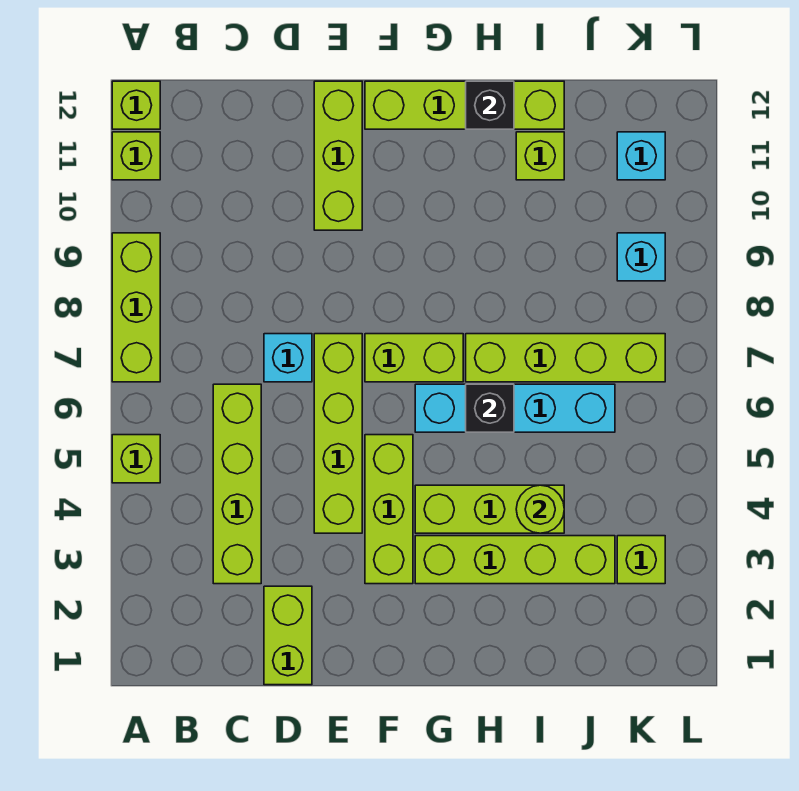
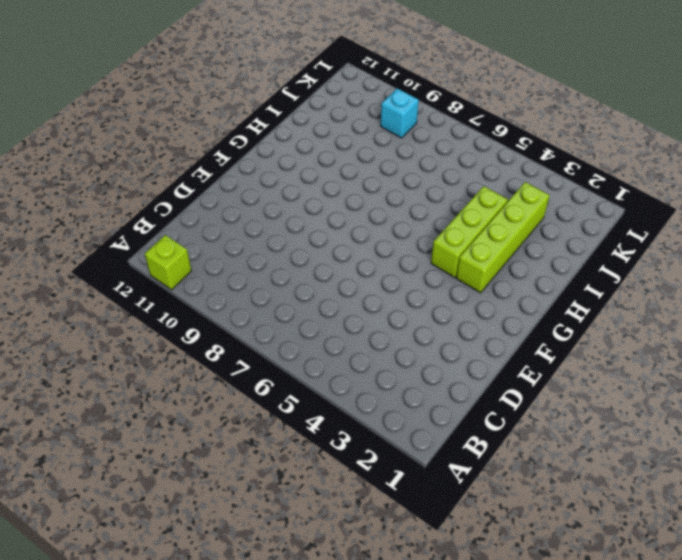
none -> lime brick A5 level 1
none -> lime brick A7:A9 level 1
none -> lime brick A12 level 1

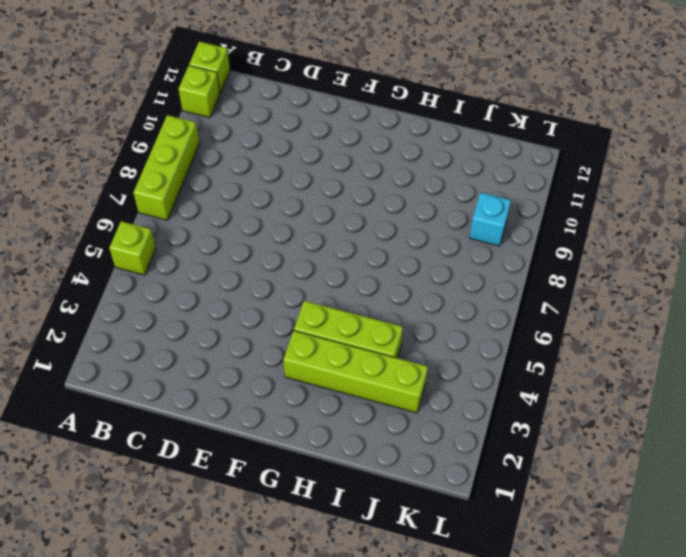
none -> lime brick C3:C6 level 1
none -> lime brick D1:D2 level 1
none -> cyan brick D7 level 1

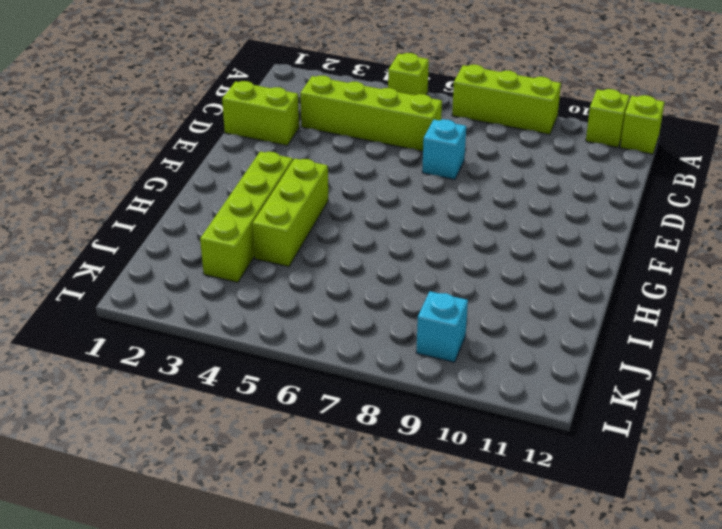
none -> lime brick E4:E7 level 1
none -> lime brick E10:E12 level 1
none -> lime brick F3:F5 level 1

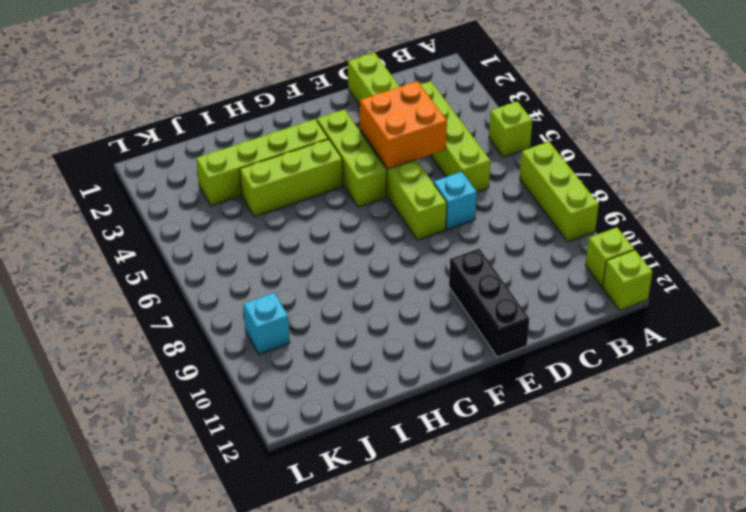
orange brick D4:E5 level 2 -> none
black brick E10:E12 level 1 -> lime brick E10:E12 level 1
none -> lime brick F7:G7 level 1
none -> lime brick F12:I12 level 1
none -> cyan brick G6:J6 level 1

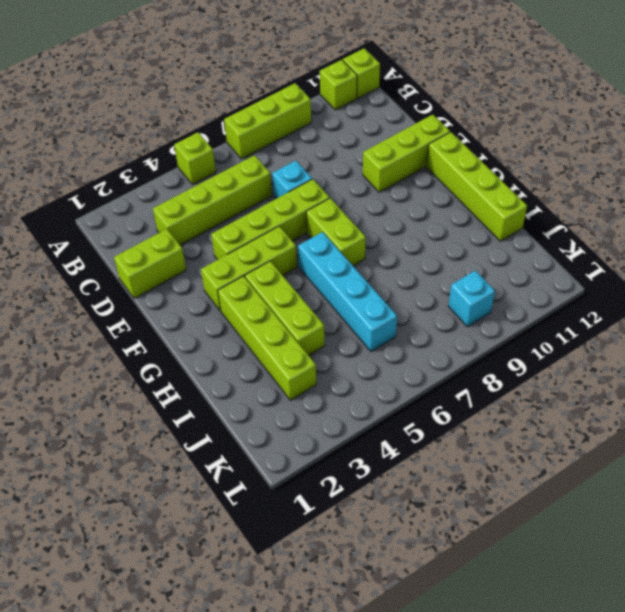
none -> lime brick H7:K7 level 1
none -> lime brick I11 level 1
none -> lime brick K3 level 1

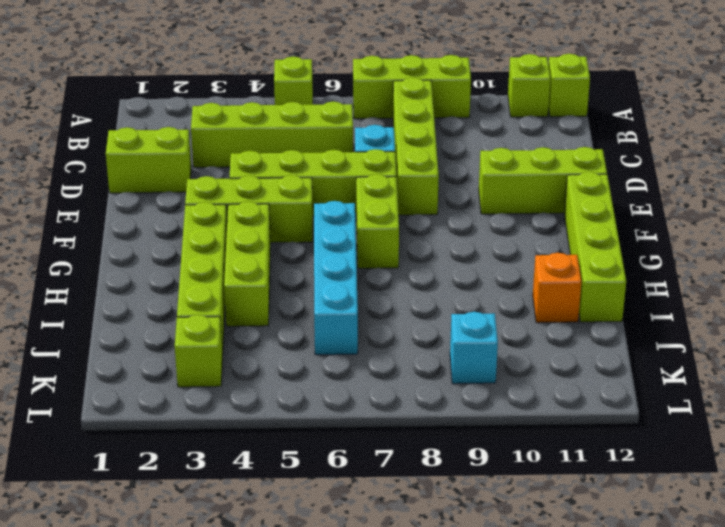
lime brick B8:E8 level 1 -> lime brick H7:K7 level 1
orange brick I11 level 1 -> lime brick I11 level 1
none -> cyan brick K11 level 1
none -> black brick H6 level 2
none -> black brick H12 level 2

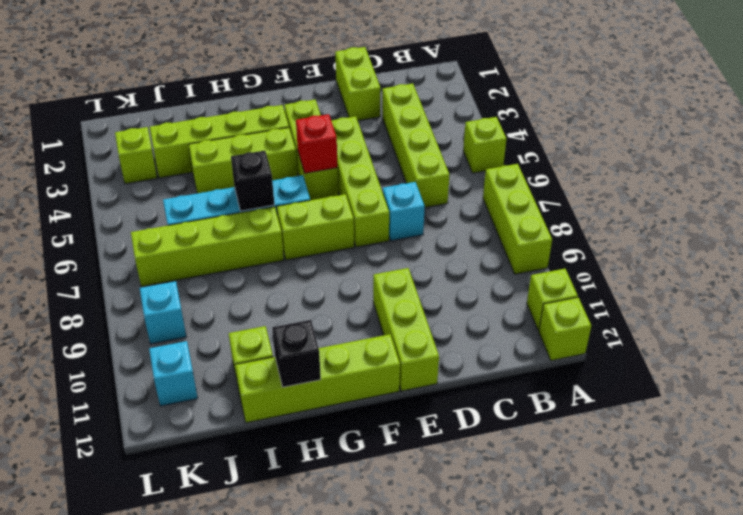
red brick F5 level 2 -> none
none -> lime round brick I4 level 2

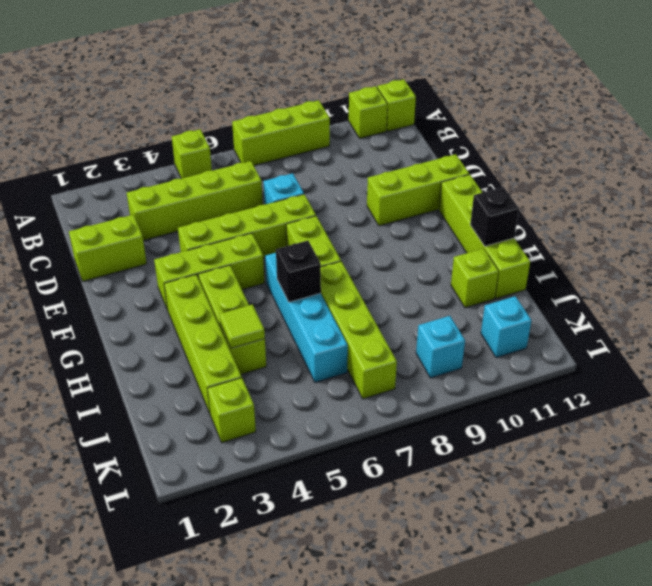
lime tile I4 level 2 -> lime round brick I4 level 2

